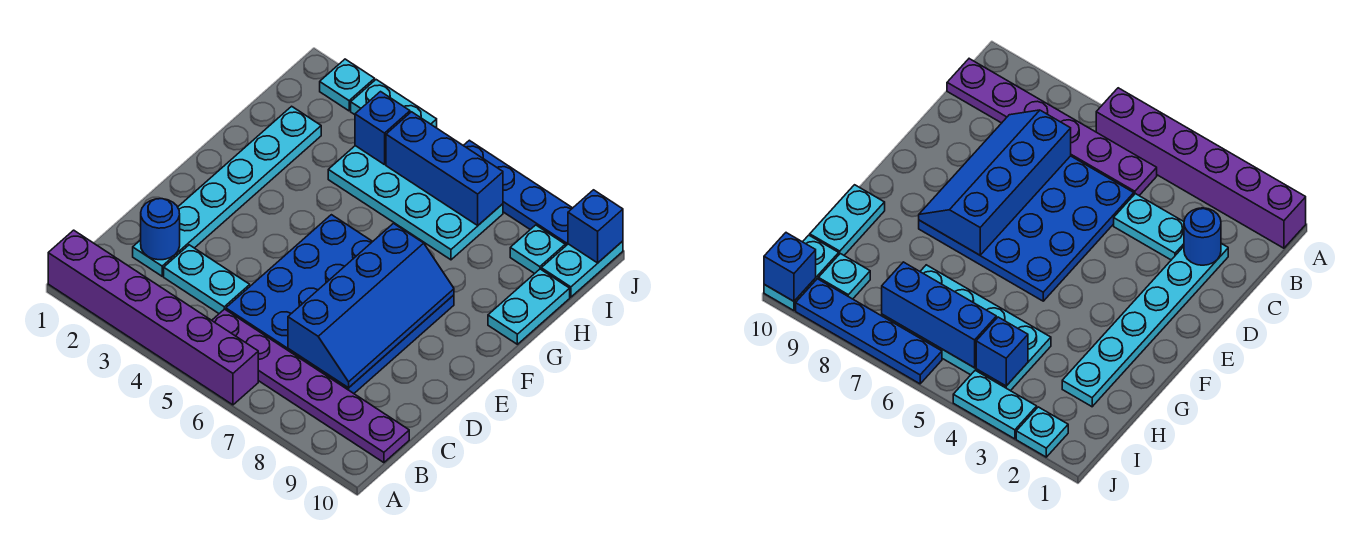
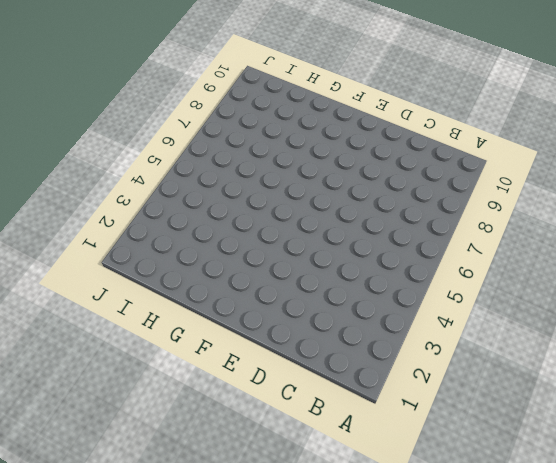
none -> purple brick A1:A6 level 1
none -> purple plate B5:B10 level 1
none -> cyan plate C2:H2 level 1

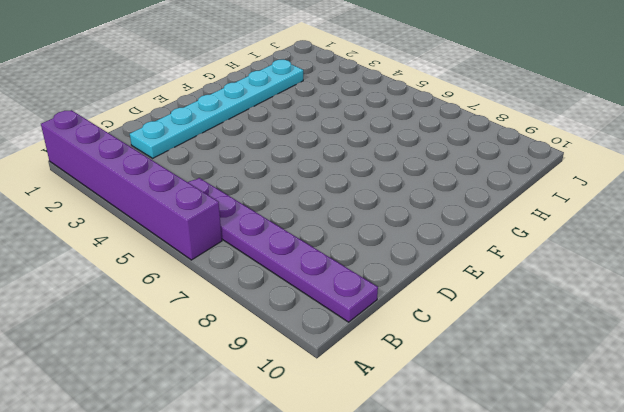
none -> cyan plate C3:C4 level 1
none -> blue plate C5:F8 level 1
none -> cyan plate G10:H10 level 1

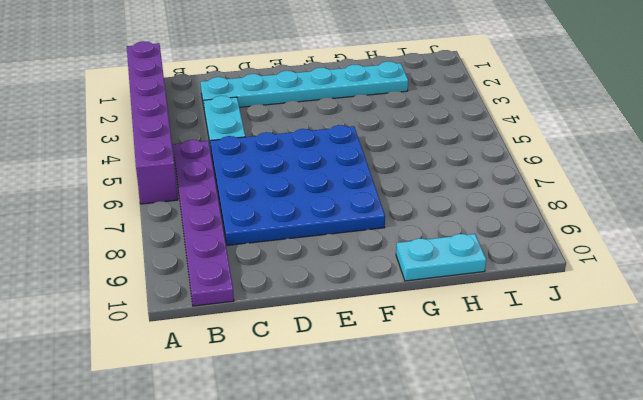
none -> cyan plate H4:I7 level 1
none -> cyan plate I9 level 1
none -> cyan plate I10:J10 level 1

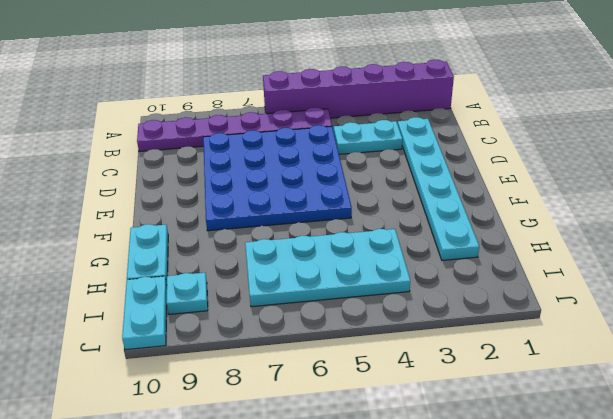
none -> cyan plate J2 level 1
none -> cyan plate J3:J4 level 1
none -> blue plate J6:J9 level 1

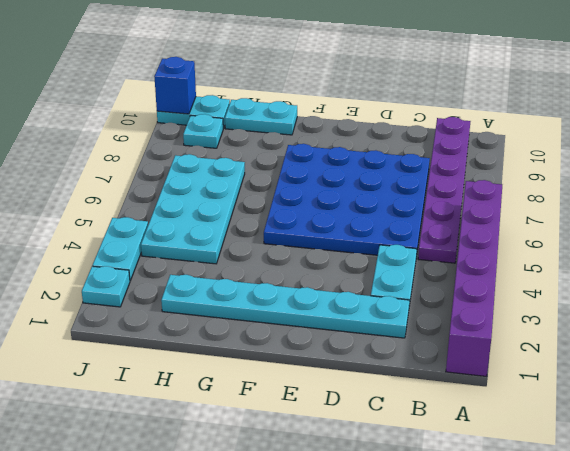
none -> blue plate J6:J9 level 1
none -> blue round brick C2 level 2
none -> blue slope C7:F8 level 2 top 7

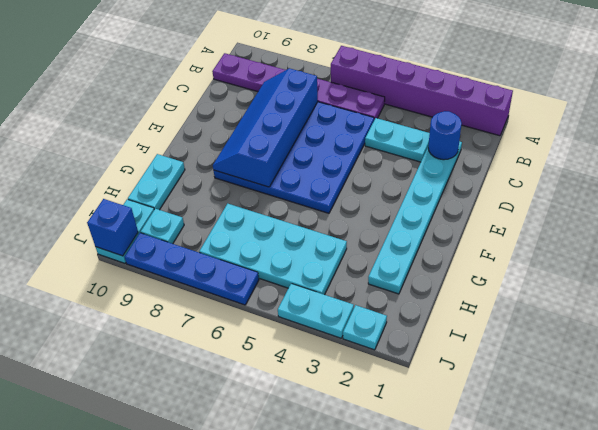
none -> blue brick I4 level 2
none -> blue brick I5:I7 level 2

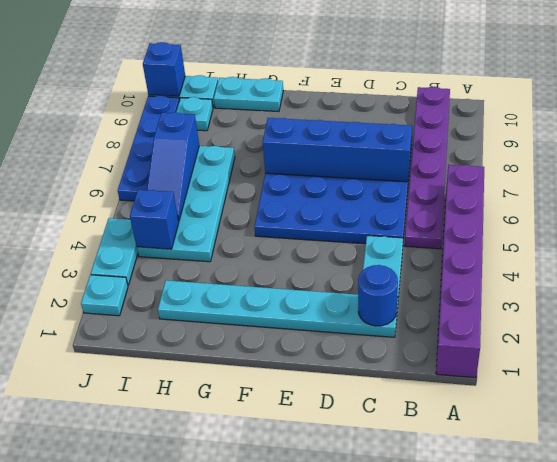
blue slope I5:I7 level 2 top 7 -> blue brick I5:I7 level 2

